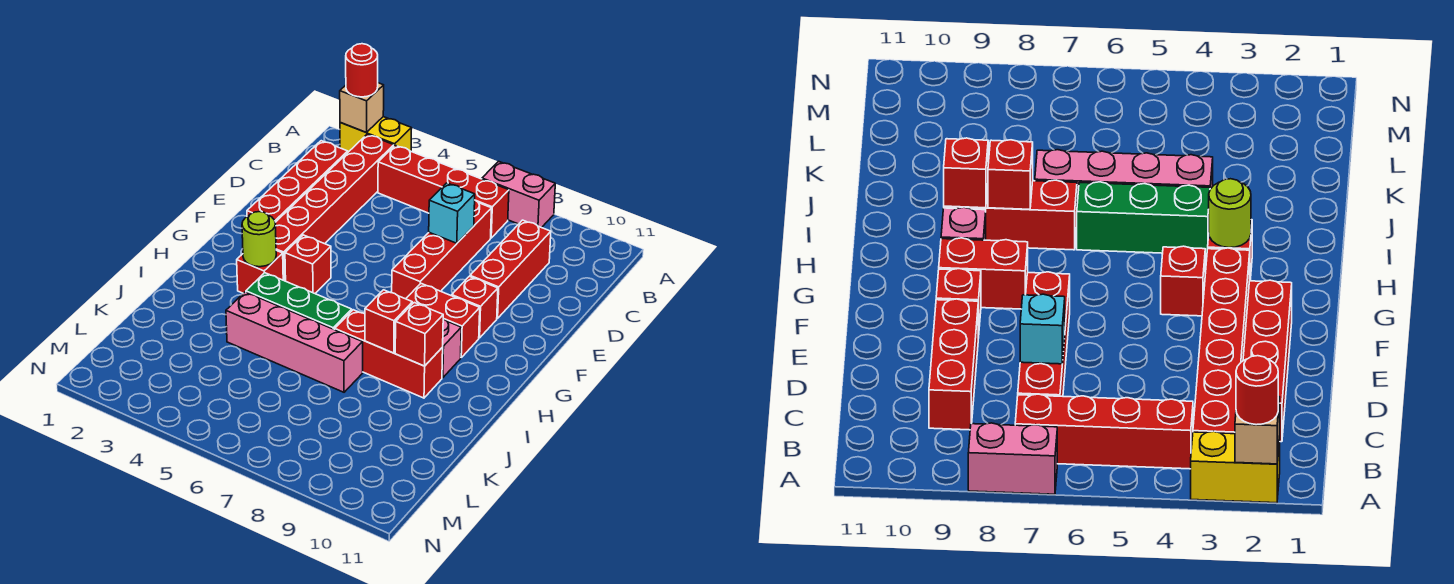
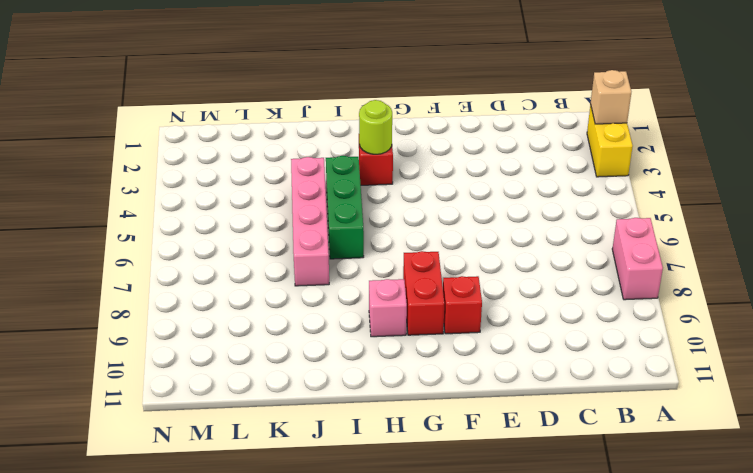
none -> red brick B3:G3 level 1
none -> red brick B4:B7 level 1
none -> red brick C2:F2 level 1

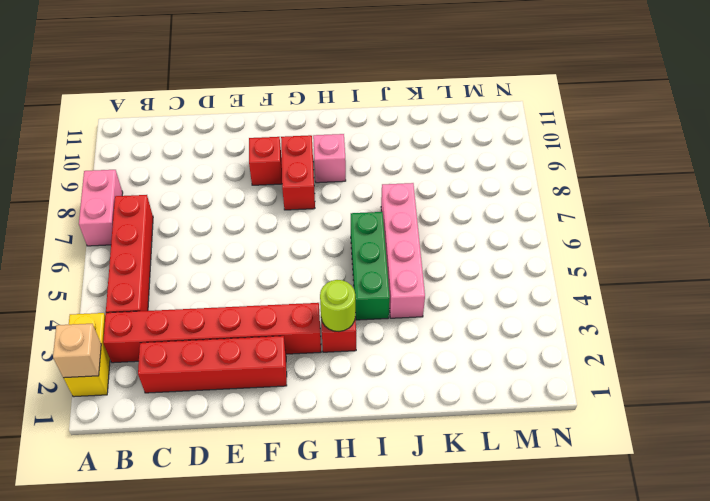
none -> red brick C7:F7 level 1
none -> red brick C9:E9 level 1
none -> red brick G4 level 1

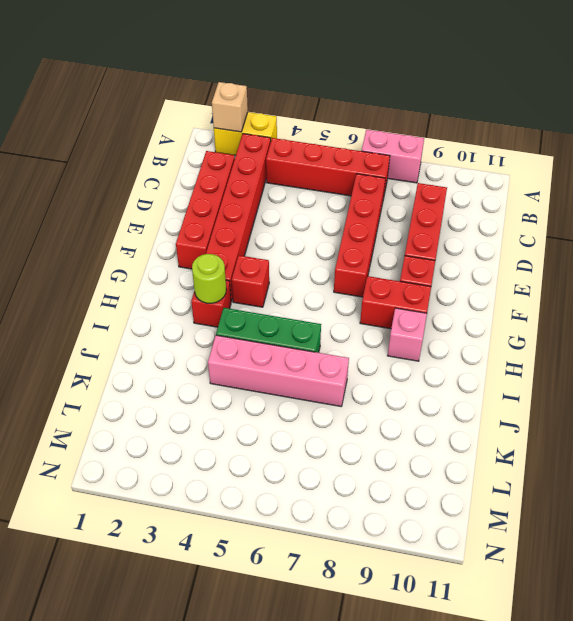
none -> red brick I7:I9 level 1
none -> cyan brick D7 level 2
none -> red brick I8 level 2

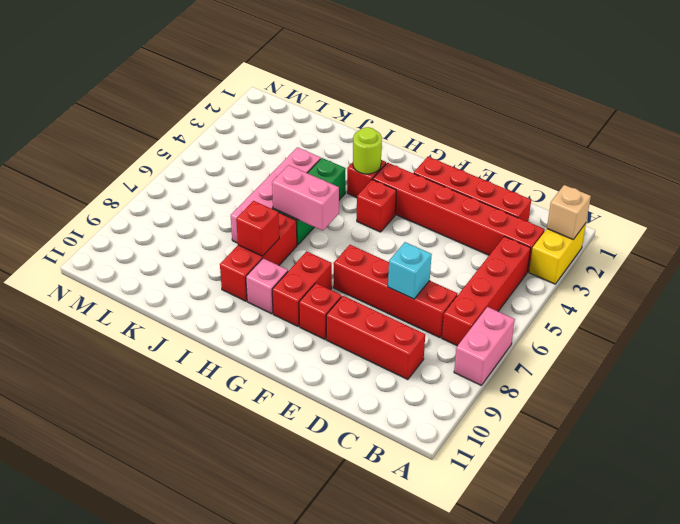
pink brick H6:I6 level 2 -> none
none -> red brick I9 level 2
none -> red round brick A2 level 3

